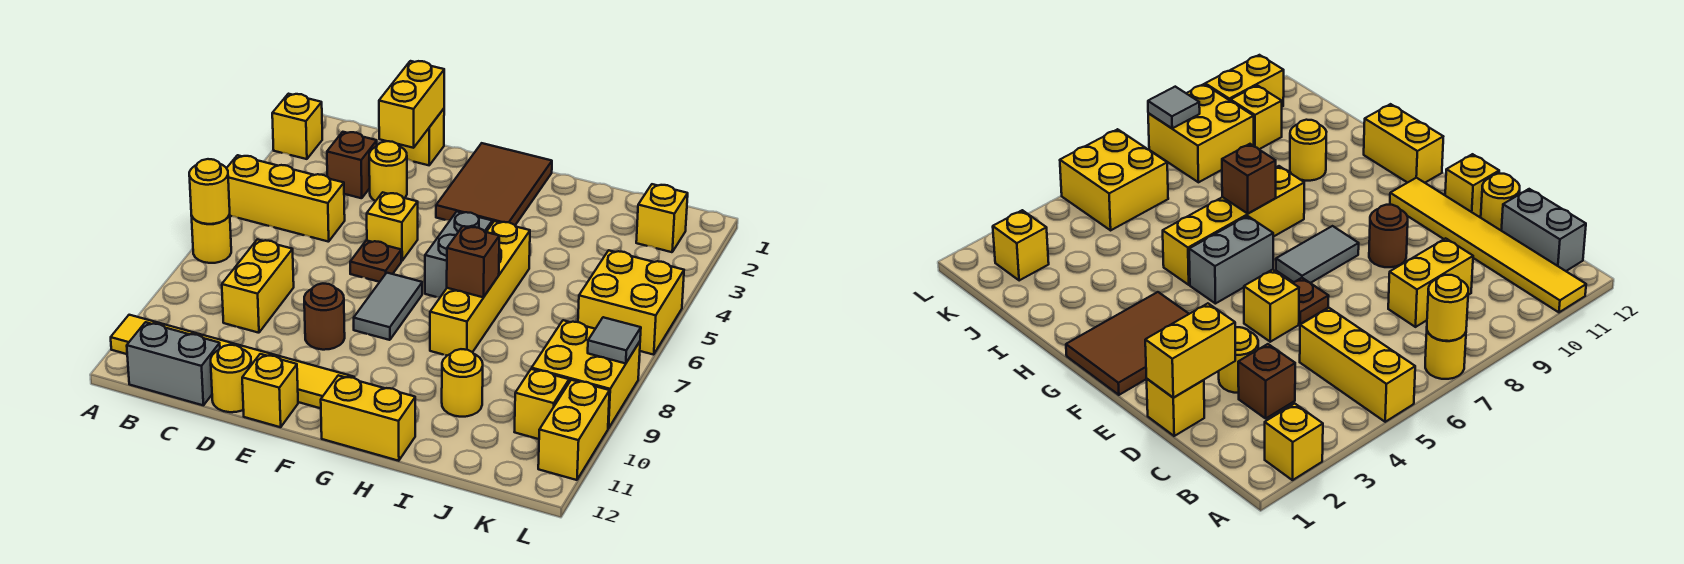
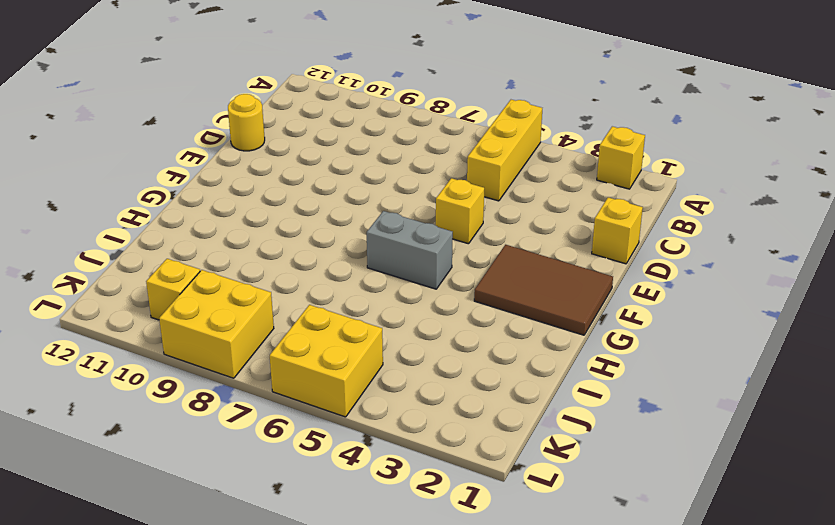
none -> yellow round brick A7 level 1
none -> yellow tile A11:F11 level 1
none -> grey brick B12:C12 level 1

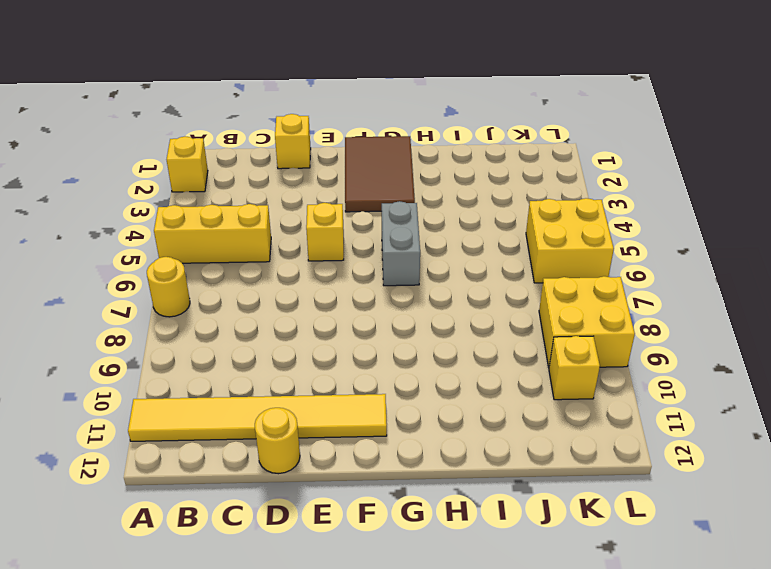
none -> grey brick B12:C12 level 1
none -> brown brick C3 level 1
none -> yellow brick C8:C9 level 1

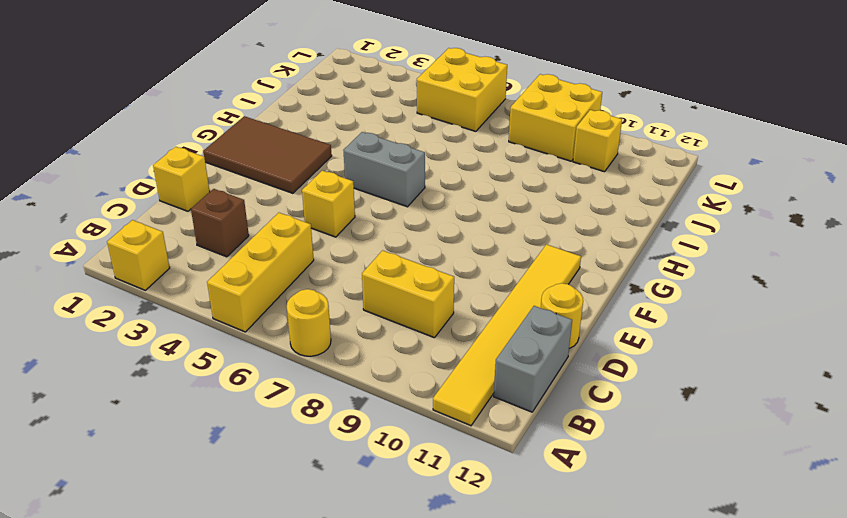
none -> yellow round brick D3 level 1
none -> brown plate E6 level 1
none -> brown round brick E9 level 1

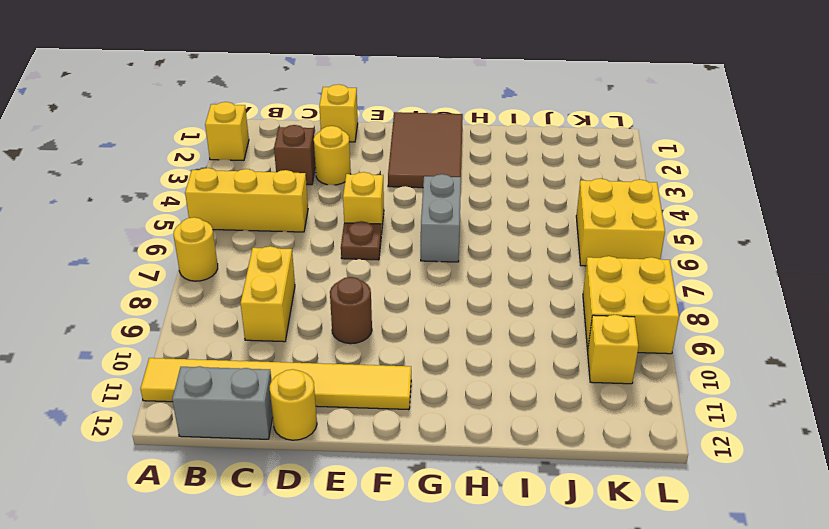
none -> yellow brick E12 level 1
none -> grey tile F7:F8 level 1
none -> yellow brick G12:H12 level 1

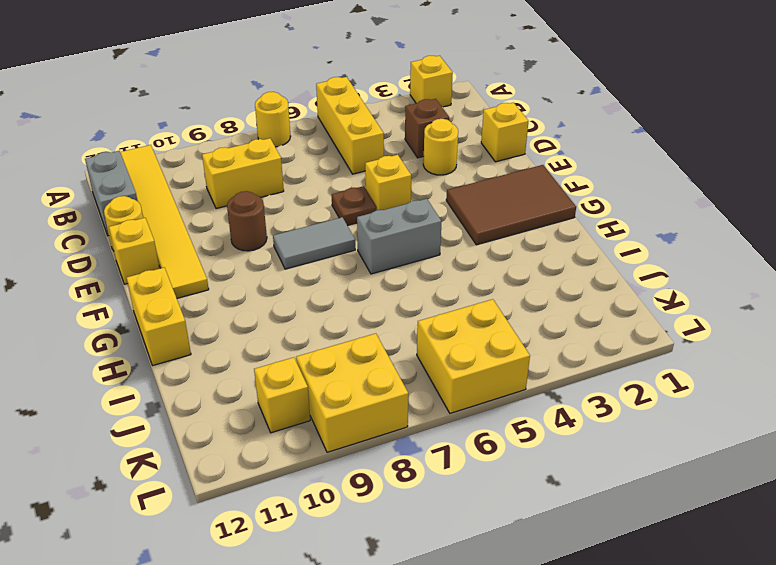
none -> yellow brick H5:H8 level 1
none -> yellow round brick I10 level 1
none -> yellow brick K2 level 1

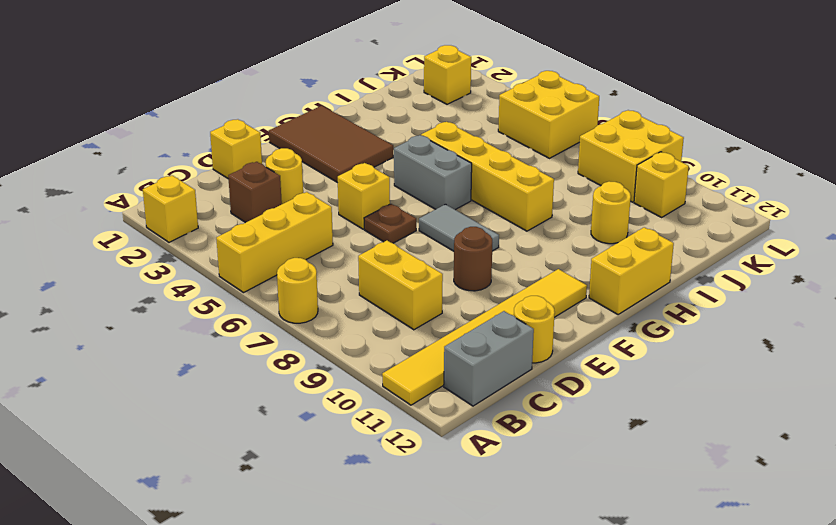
none -> yellow brick E12 level 1
none -> yellow brick L10:L11 level 1
none -> yellow round brick A7 level 2

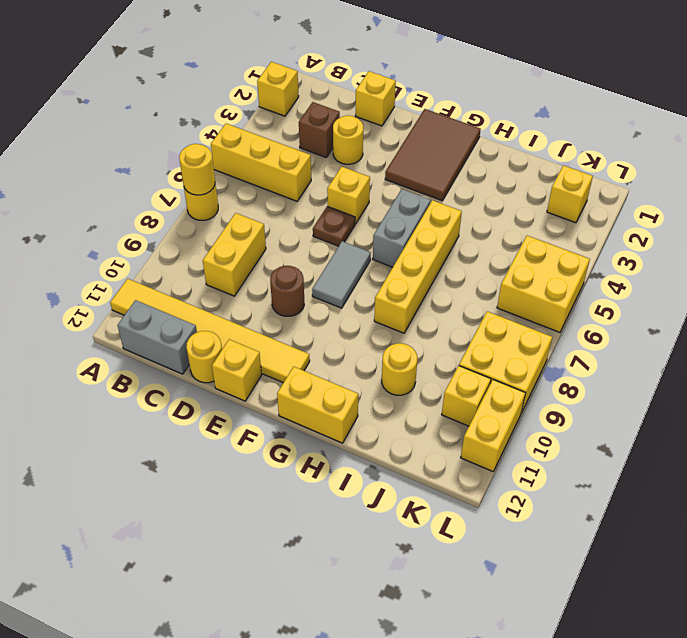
none -> yellow brick D1:D2 level 2
none -> brown brick H7 level 2
none -> grey tile L8 level 2

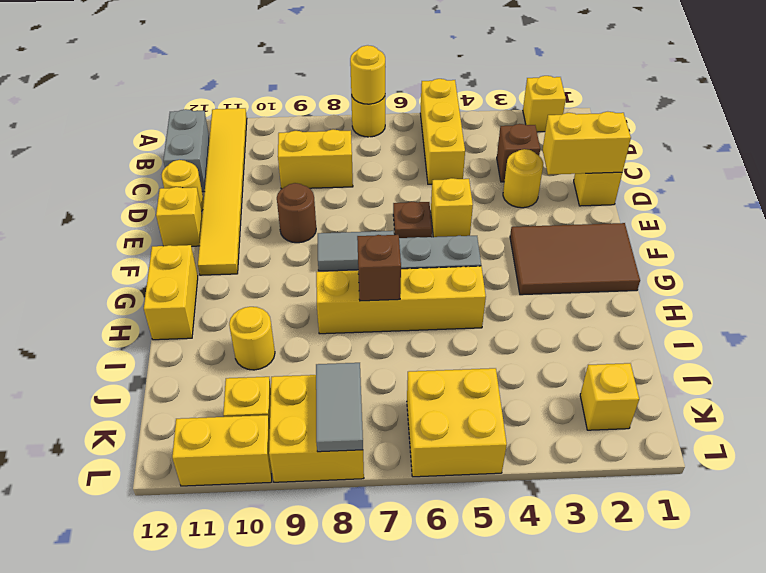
grey tile K8:L8 level 2 -> grey tile L8 level 2

